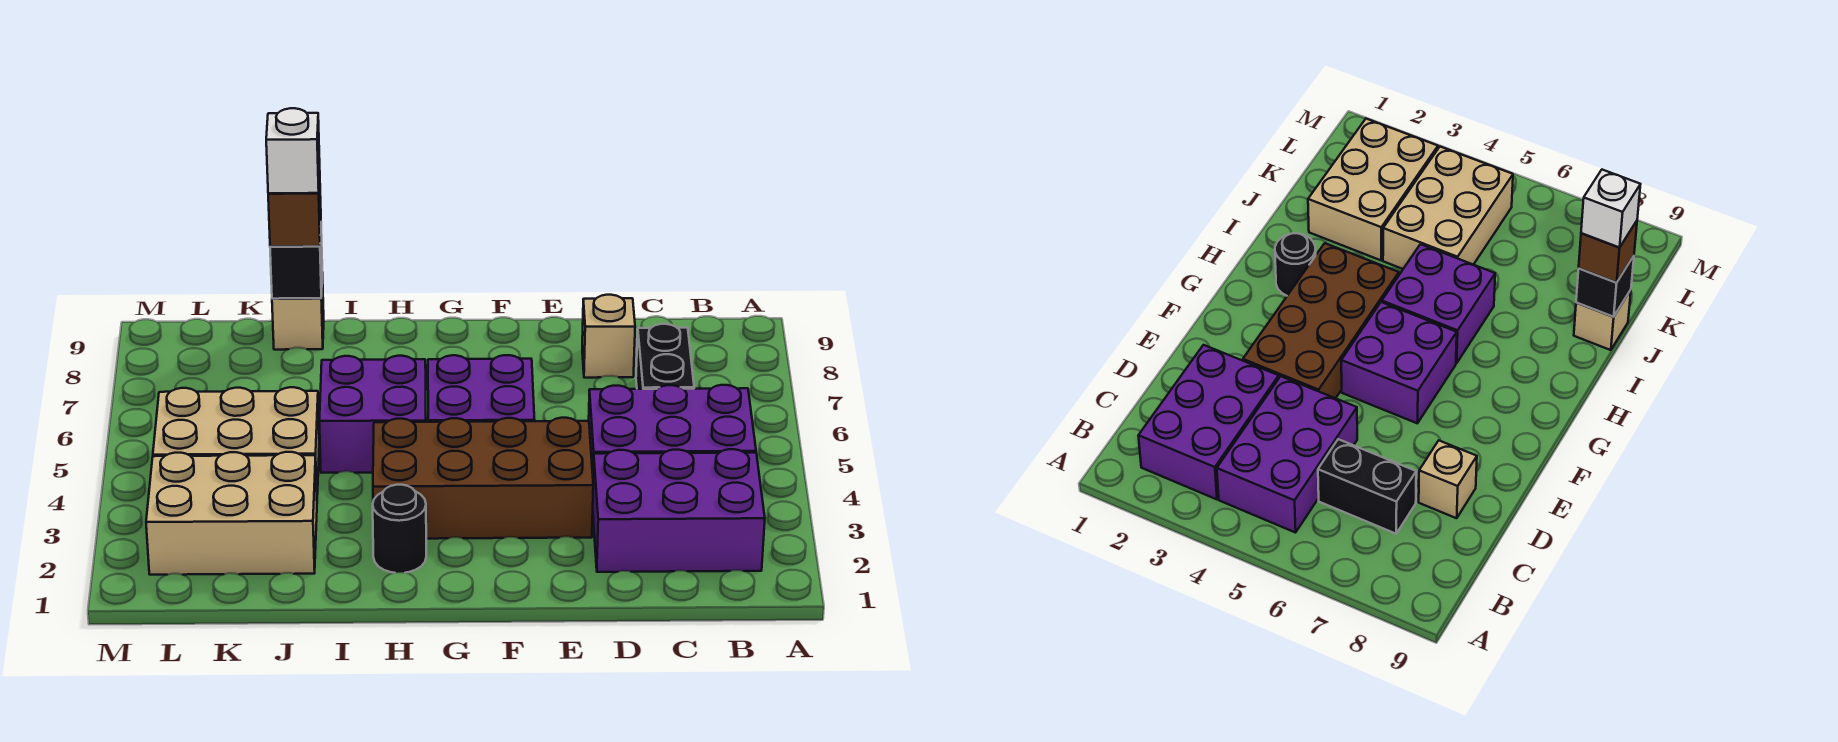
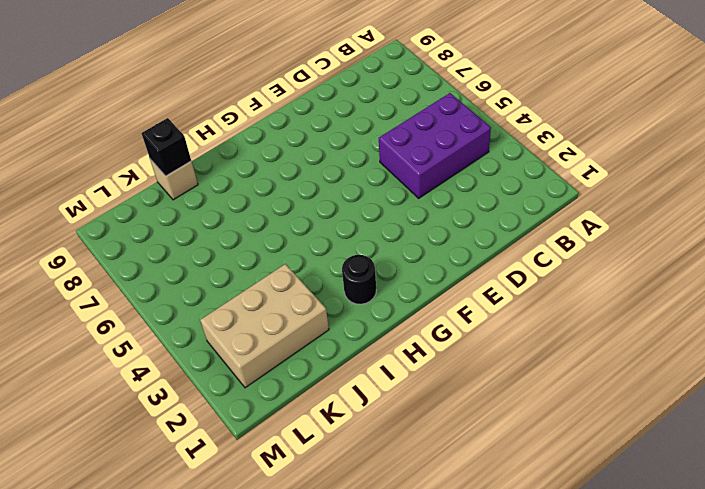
none -> purple brick B2:D3 level 1
none -> black brick C6:C7 level 1
none -> tan brick D8 level 1

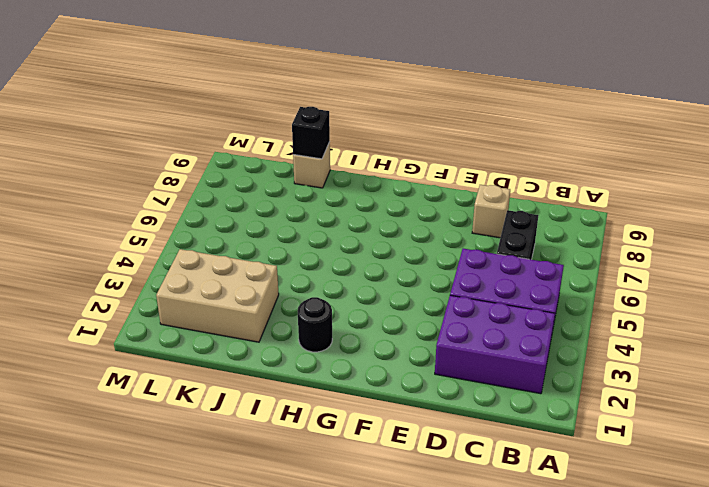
none -> brown brick E3:H4 level 1
none -> purple brick F5:G6 level 1
none -> purple brick H5:I6 level 1

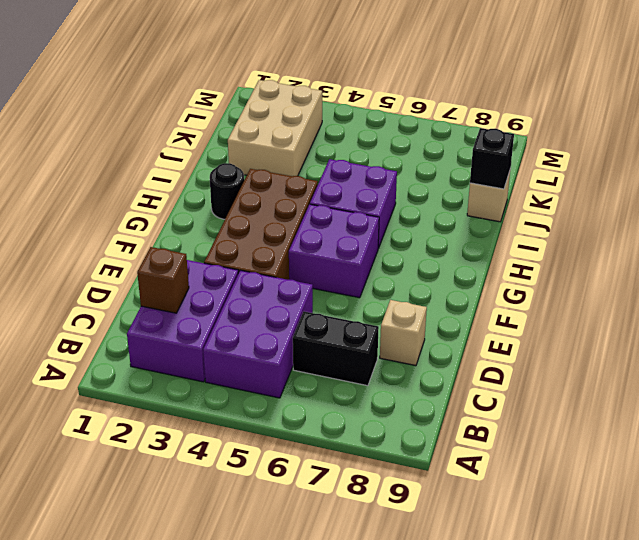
brown brick C2 level 2 -> brown brick J9 level 3
none -> tan brick J4:L5 level 1
none -> white brick J9 level 4

